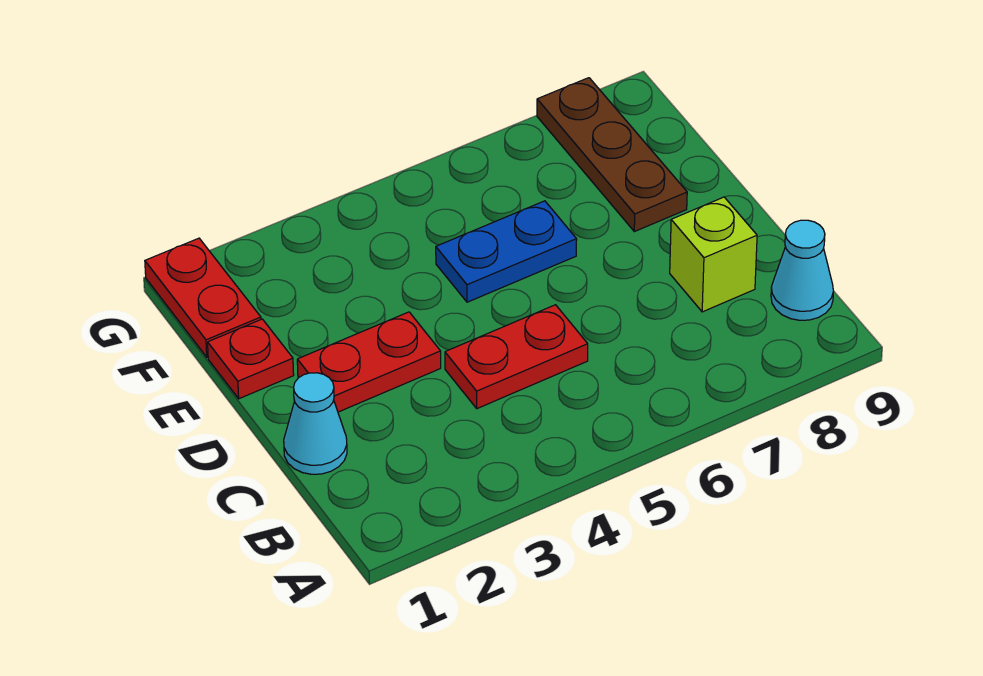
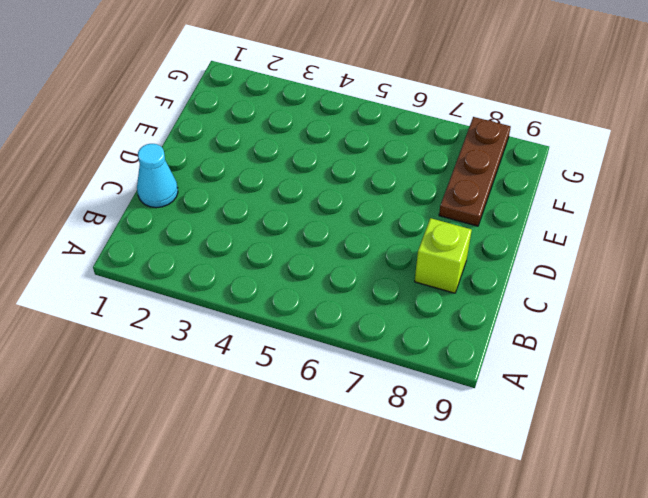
none -> cyan cone B9 level 1
none -> red plate C4:C5 level 1

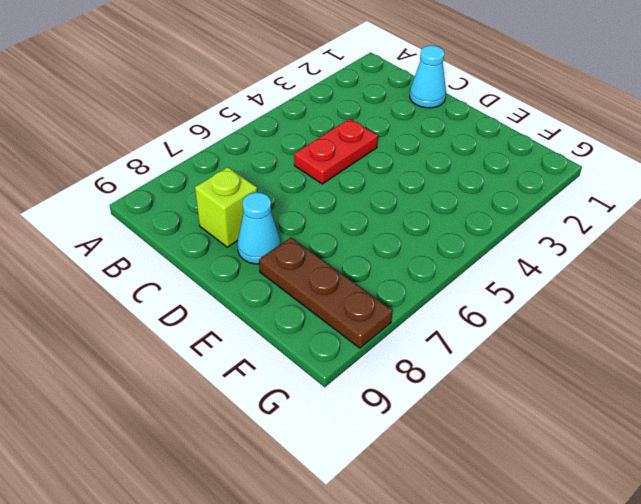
cyan cone D8 level 1 -> cyan cone B9 level 1
none -> red plate D2:D3 level 1
none -> red plate E1 level 1

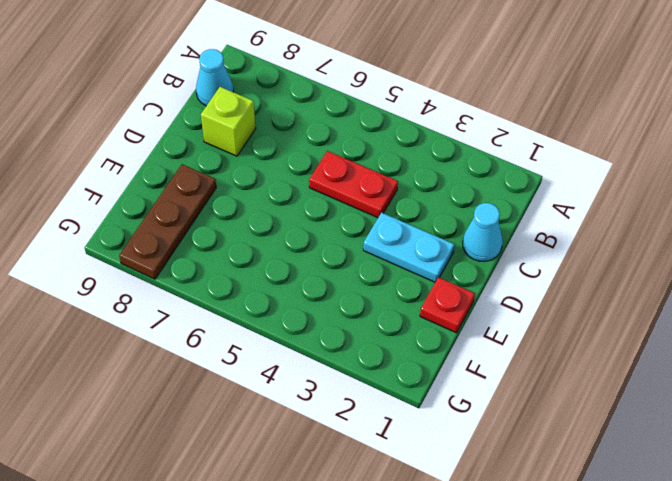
cyan plate D2:D3 level 1 -> red plate D2:D3 level 1
none -> blue plate E5:E6 level 1
none -> red plate F1:G1 level 1

